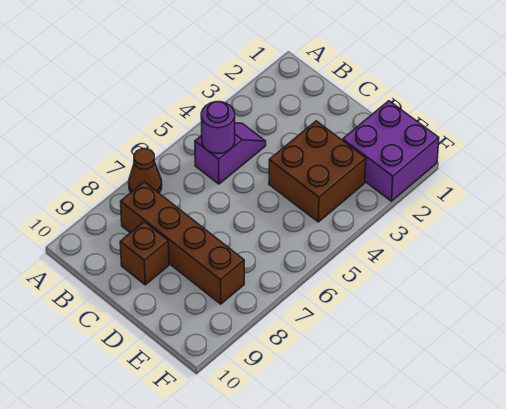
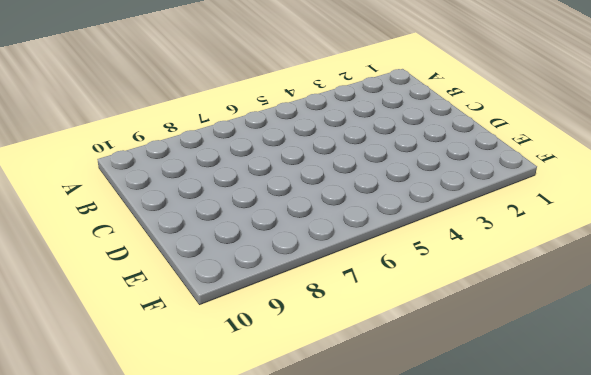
none -> brown cone A7 level 1
none -> purple slope B4:B5 level 1 top 5

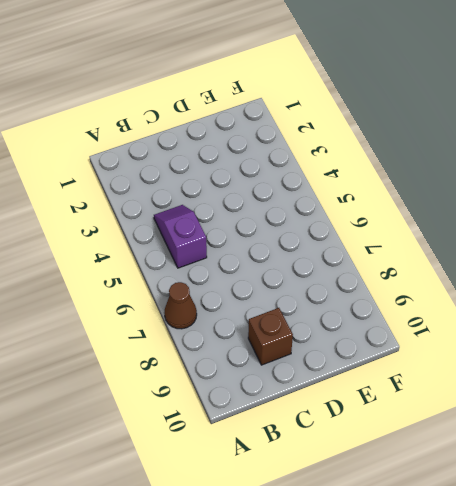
none -> brown brick B8:E8 level 1
none -> brown brick D3:E4 level 1

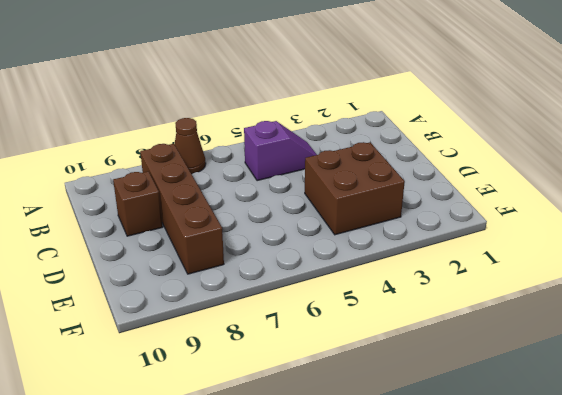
none -> purple brick E1:F2 level 1
none -> purple round brick B5 level 2

